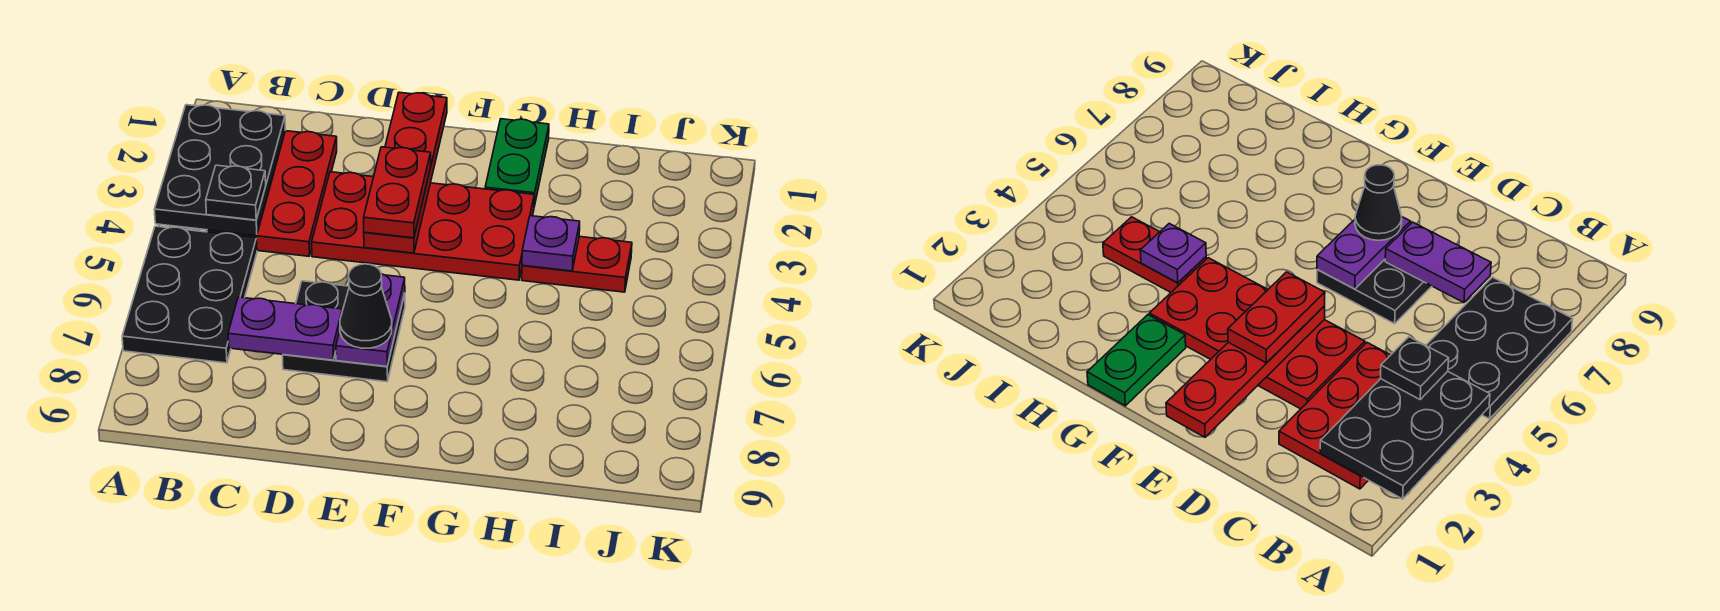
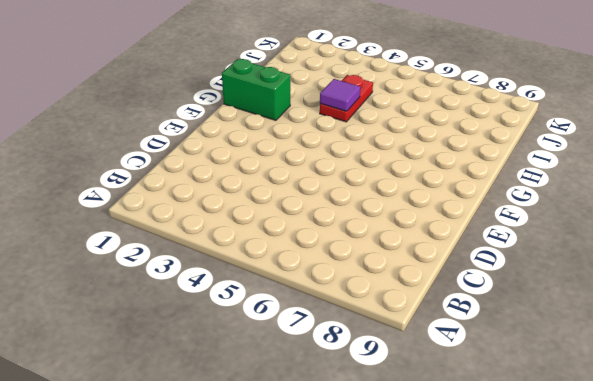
green brick G1:G2 level 1 -> green plate G1:G2 level 1
purple tile H4 level 2 -> purple plate H4 level 2
none -> black plate A5:B7 level 1
none -> red plate B2:C4 level 1
none -> red plate D3:G4 level 1

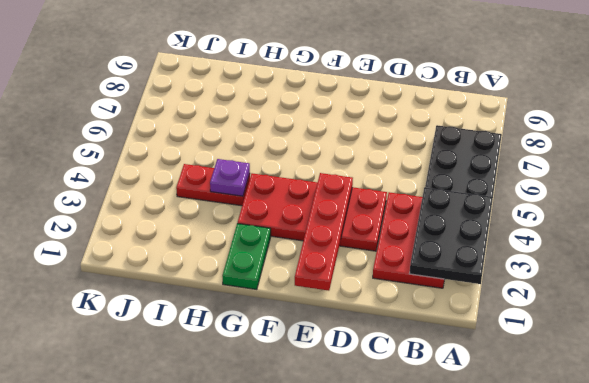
none -> black plate D6:E7 level 1
none -> purple plate C7:D7 level 2
none -> purple plate E6:E7 level 2

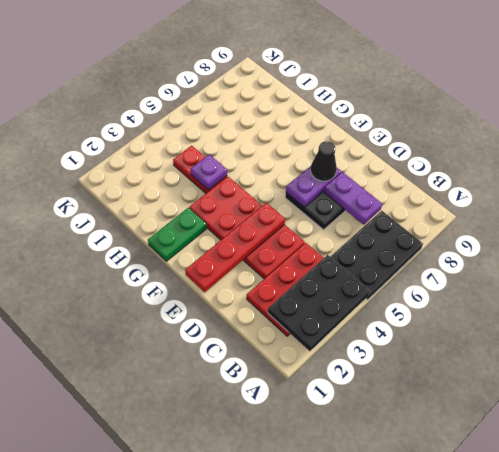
none -> black plate B4 level 3
none -> red plate E3:E4 level 3

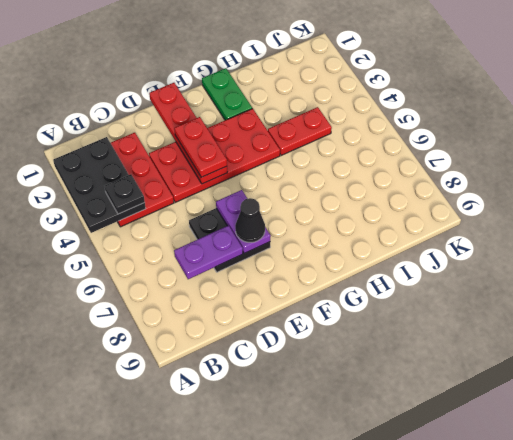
none -> black plate A5:B7 level 1
none -> purple plate H4 level 2

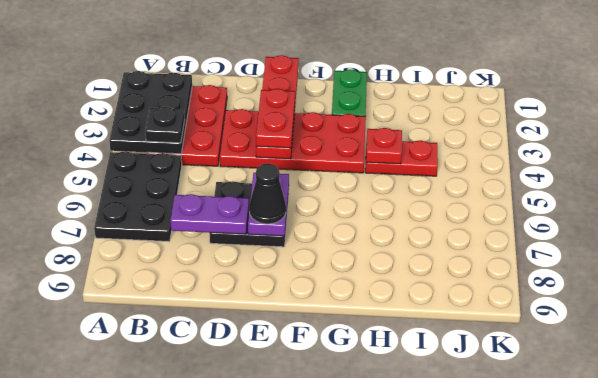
red plate H4 level 2 -> purple plate H4 level 2

